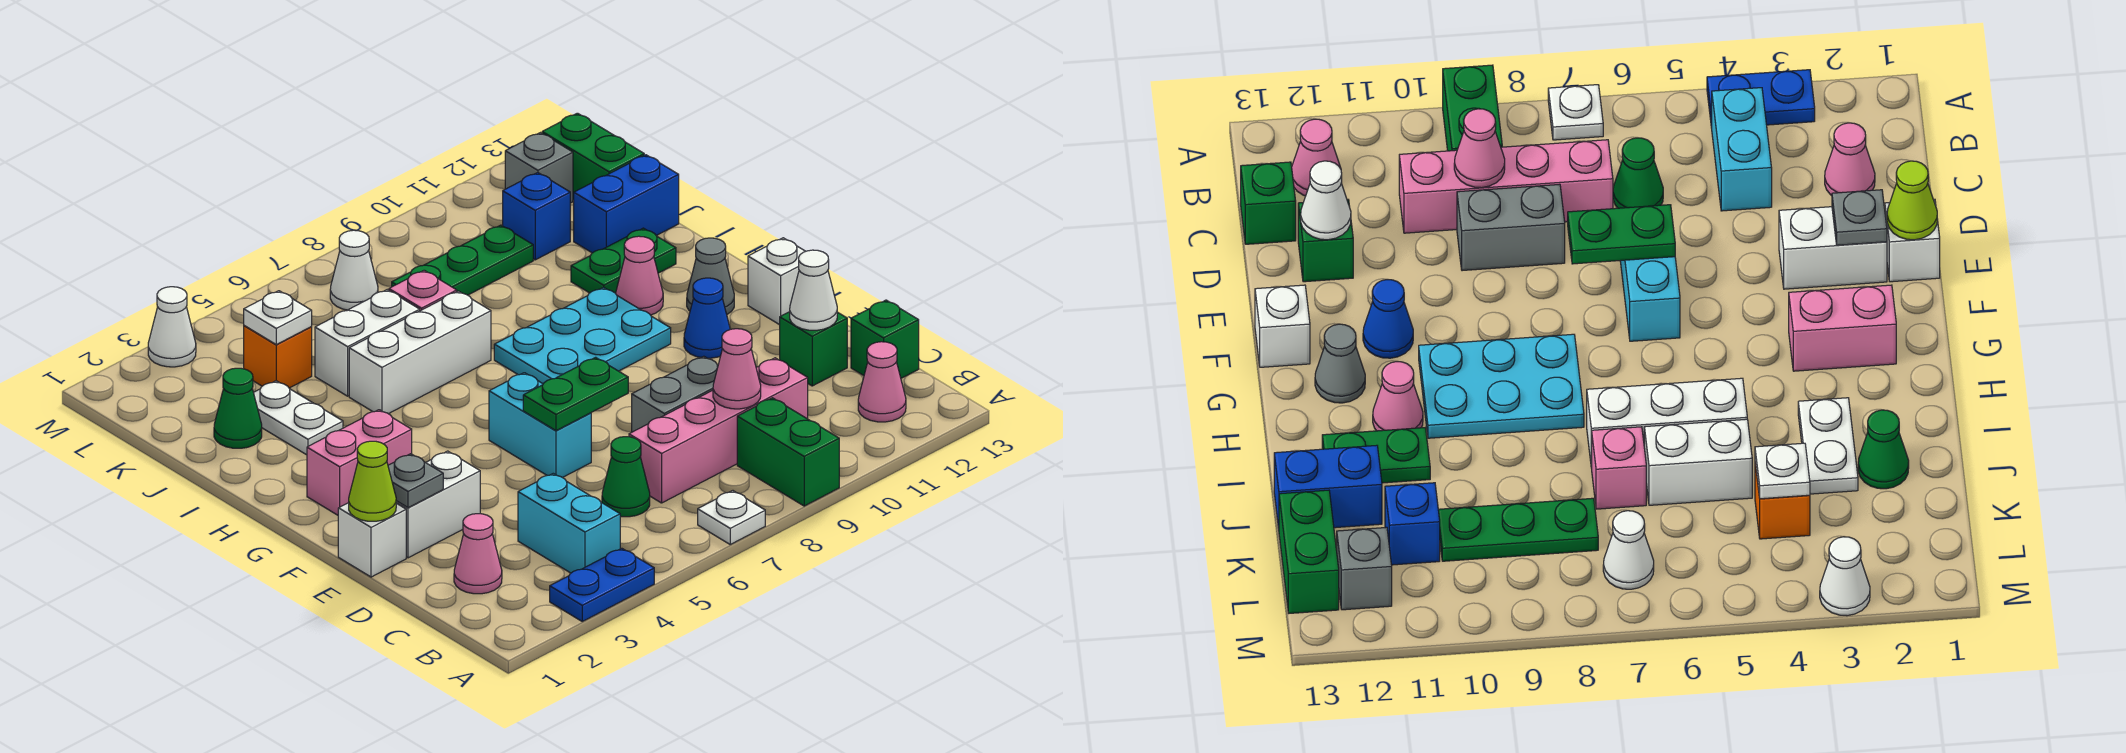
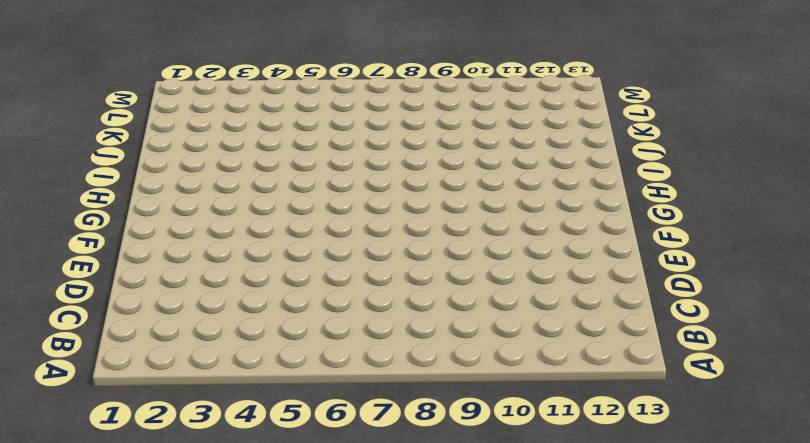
none -> blue plate A3:A4 level 1
none -> white plate A7 level 1
none -> green brick A9:B9 level 1
none -> cyan brick B4:C4 level 1

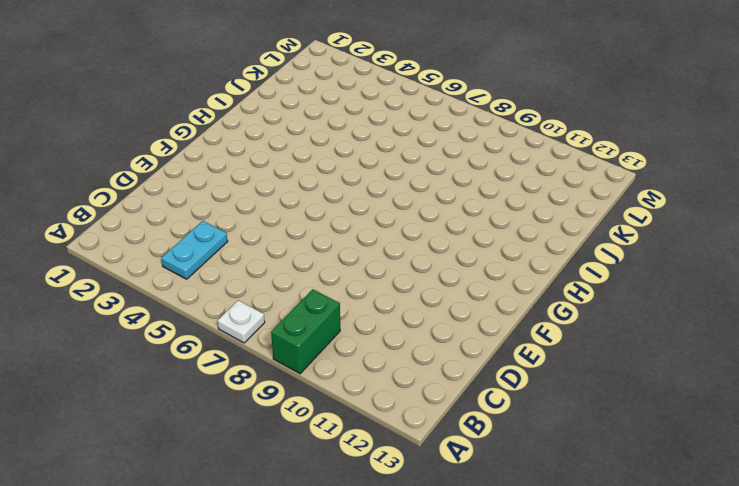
cyan plate B4:C4 level 1 -> cyan brick B4:C4 level 1
none -> blue plate A3:A4 level 1
none -> pink cone B12 level 1
none -> pink cone C2 level 1
none -> green cone C6 level 1

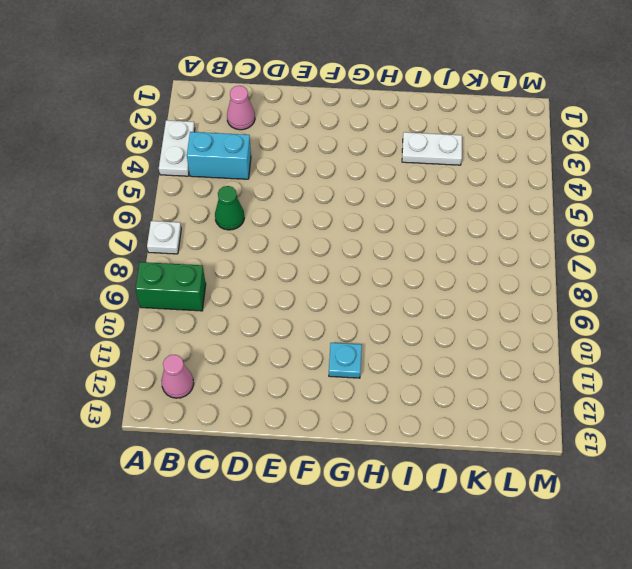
white plate A3:A4 level 1 -> blue plate A3:A4 level 1
cyan plate G11 level 1 -> none
none -> pink brick C7:C10 level 1
none -> green brick C13 level 1
none -> grey brick D8:D9 level 1
none -> green brick D12 level 1

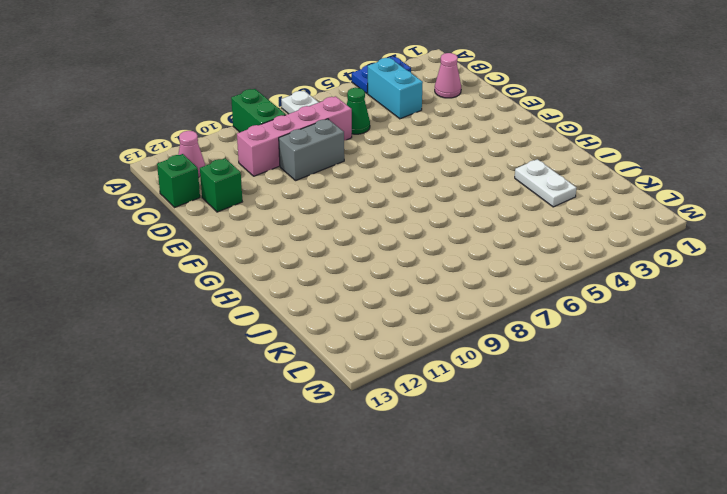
none -> white brick E1 level 1
none -> white brick E2:E3 level 1
none -> cyan brick E6:F6 level 1
none -> blue cone F11 level 1

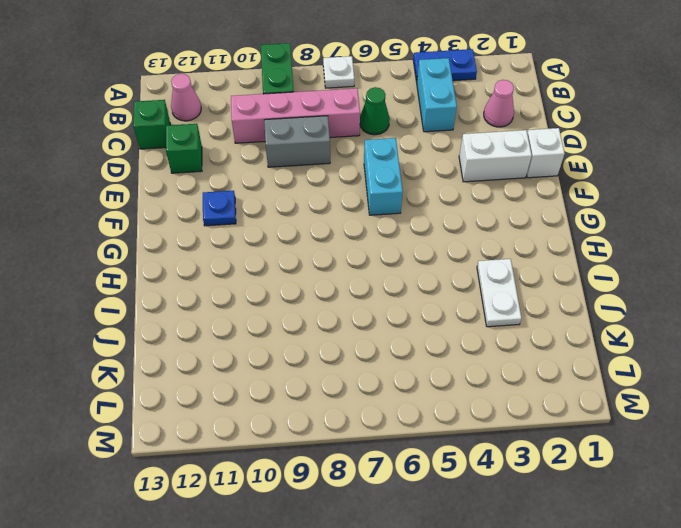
blue plate F11 level 1 -> blue cone F11 level 1
none -> white brick F13 level 1
none -> pink brick G2:G3 level 1
none -> cyan plate G8:H10 level 1
none -> grey cone G12 level 1

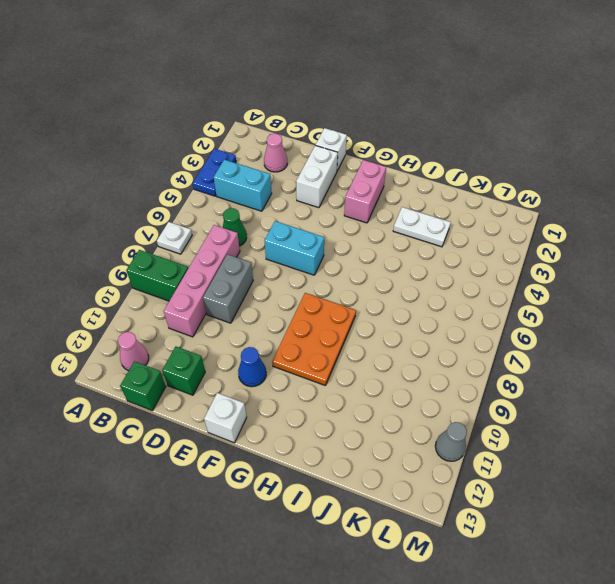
orange plate G8:H10 level 1 -> cyan plate G8:H10 level 1
grey cone M11 level 1 -> grey cone G12 level 1
none -> pink cone H11 level 1
none -> white brick I5:I7 level 1
none -> green plate I11:I12 level 1
none -> green cone J2 level 1

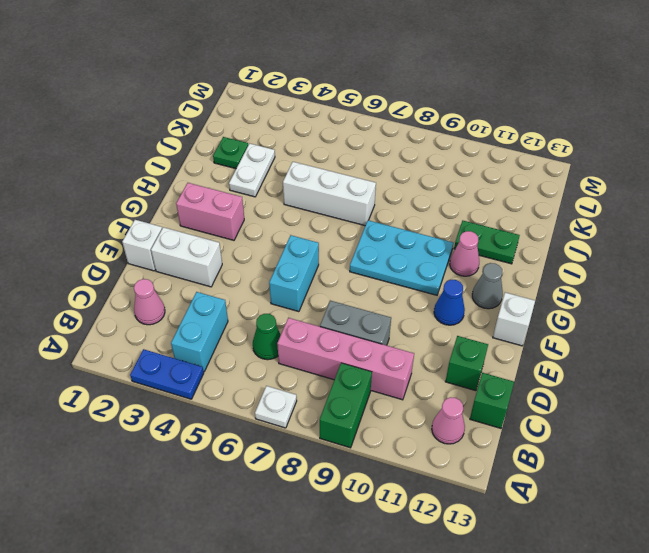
green plate J2 level 1 -> green cone J2 level 1
none -> white brick J5:J6 level 1
none -> pink brick J7 level 1
none -> blue brick J12:J13 level 1
none -> orange brick K4 level 1

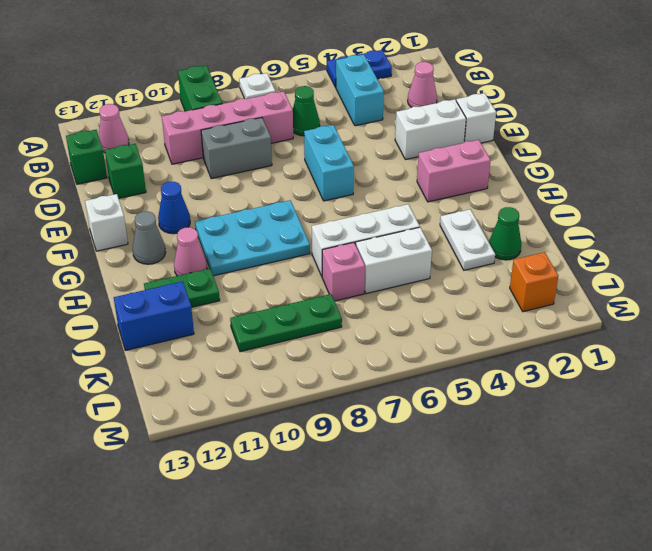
orange brick L2 level 1 -> orange brick K4 level 1
none -> blue brick K11 level 1
none -> green brick K13:L13 level 1
none -> white cone L7 level 1
none -> grey brick L12 level 1

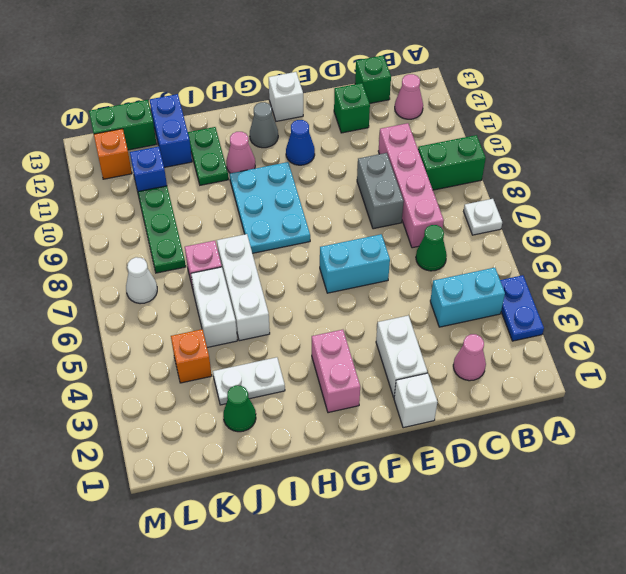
orange brick L12 level 1 -> grey brick L12 level 1
none -> white cone M3 level 1
none -> pink cone C9 level 2
none -> white cone D12 level 2
none -> lime cone E1 level 2

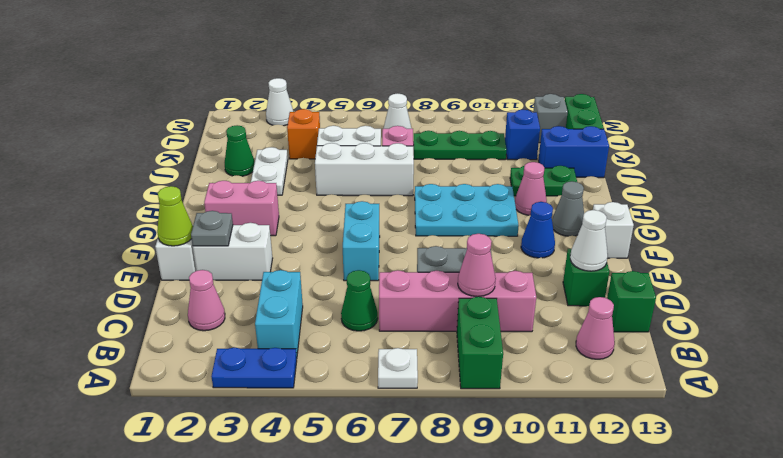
none -> green plate E6:E7 level 2
none -> white plate K4 level 2

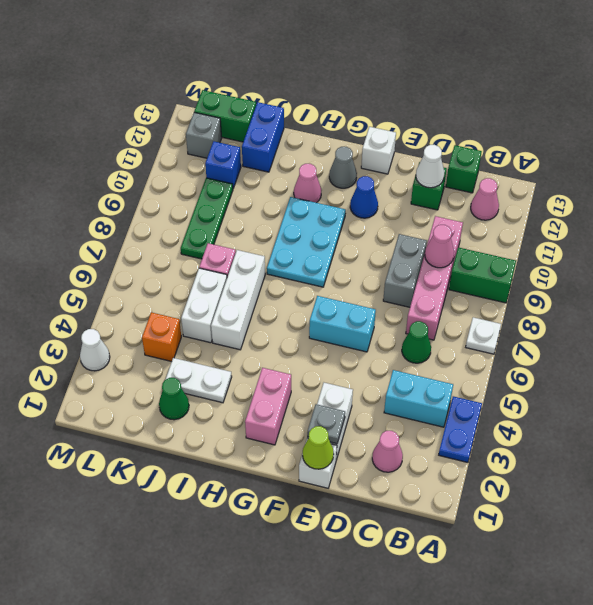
none -> green plate I11:I12 level 1
none -> white cone L7 level 1
none -> green plate E6:E7 level 2
none -> white plate K4 level 2

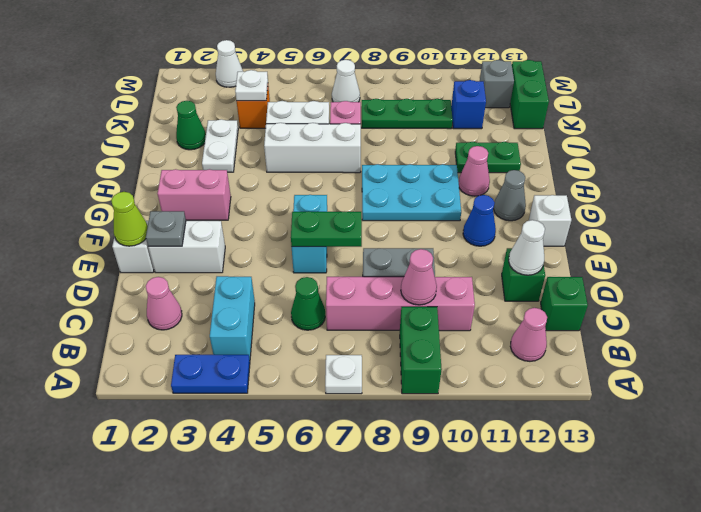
none -> blue brick J12:J13 level 1

